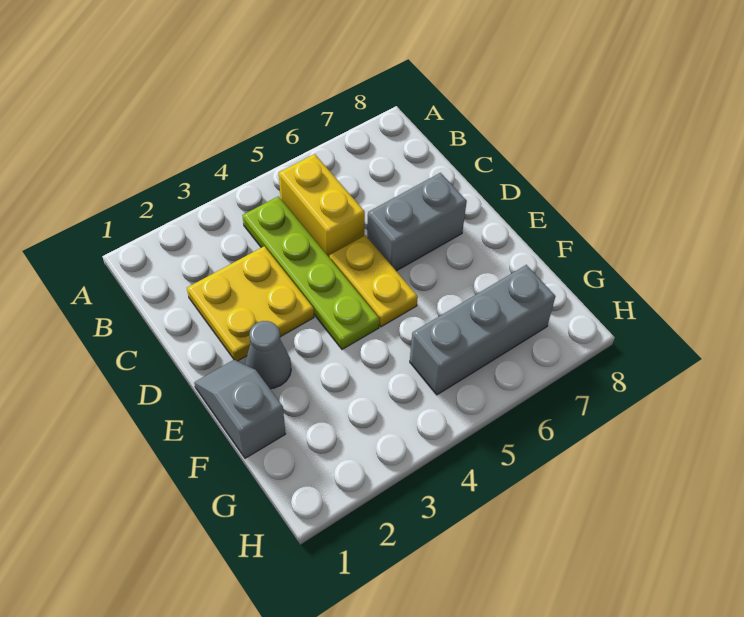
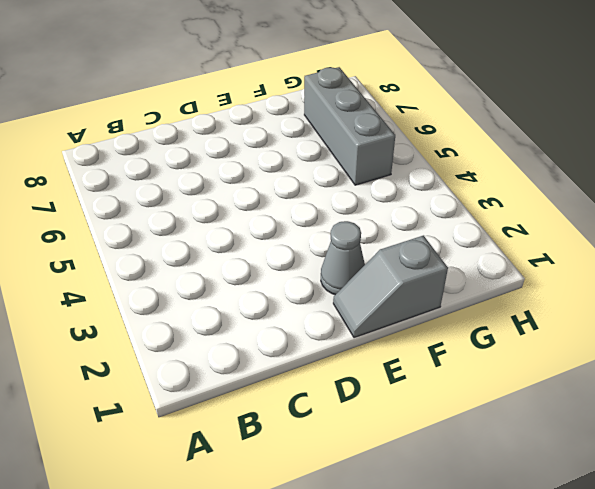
none -> lime plate B4:E4 level 1
none -> yellow brick B5:C5 level 1

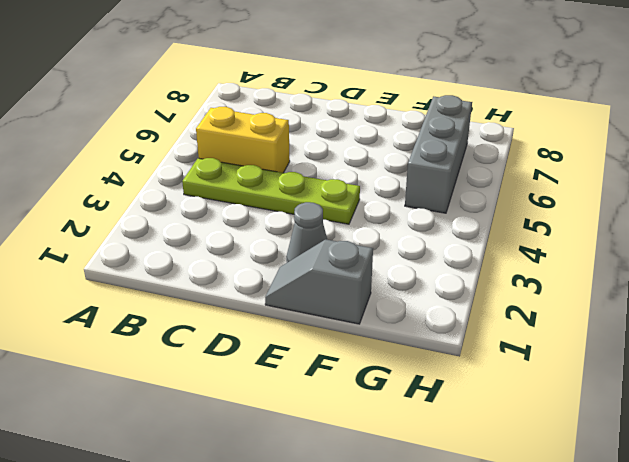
none -> yellow plate C2:D3 level 1
none -> yellow plate D5:E5 level 1

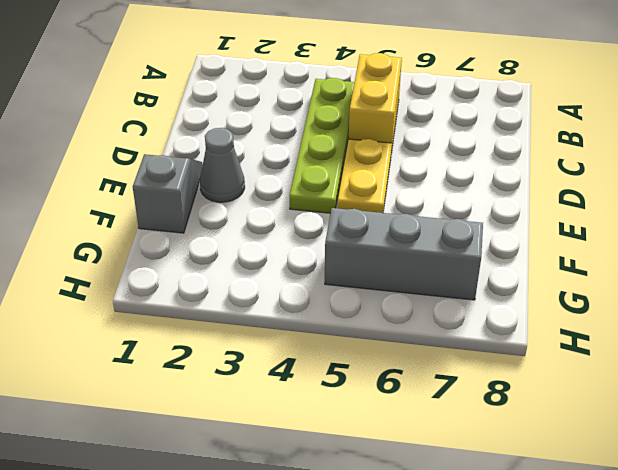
none -> yellow plate C2:D3 level 1
none -> grey brick D6:D7 level 1

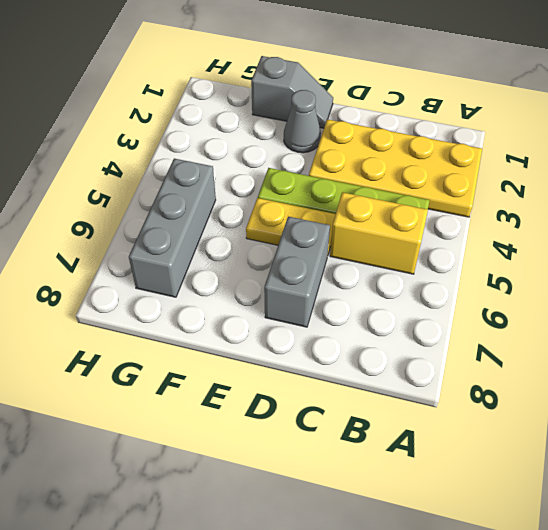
yellow plate A2:D3 level 1 -> yellow plate C2:D3 level 1

